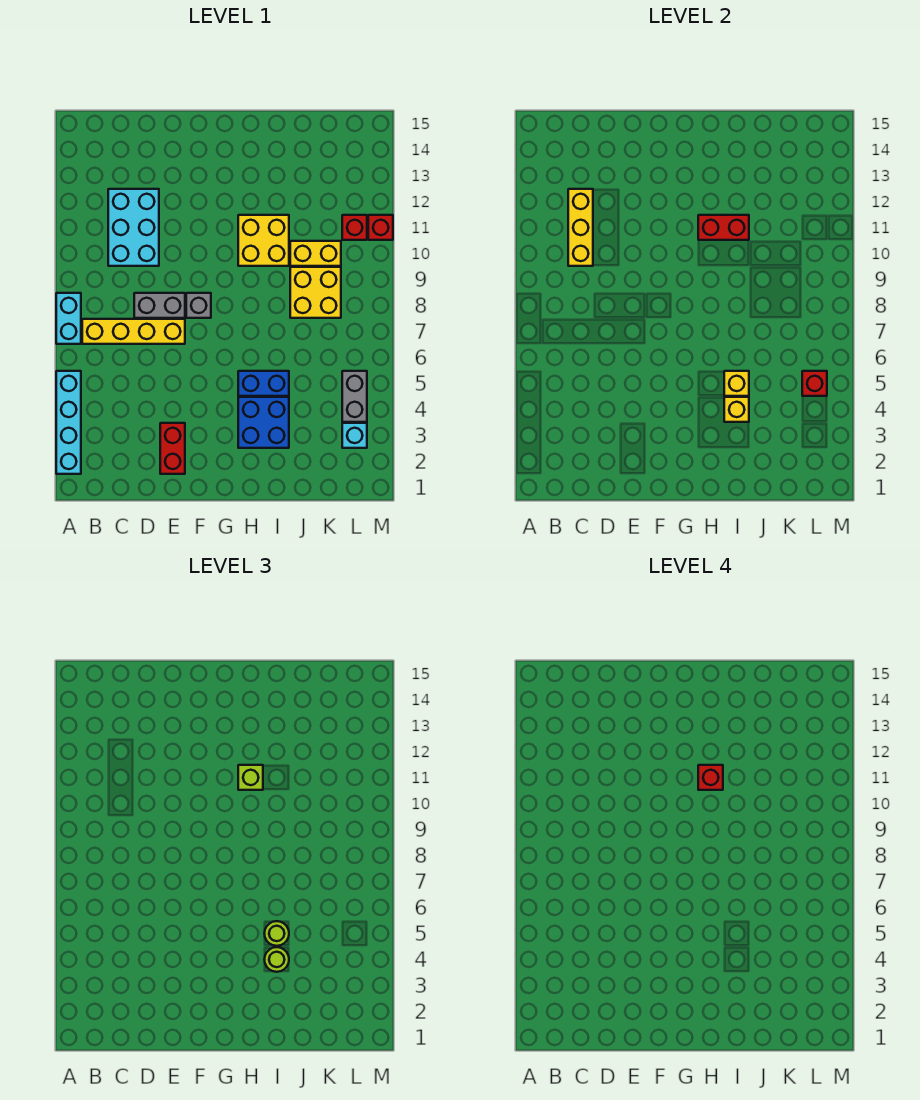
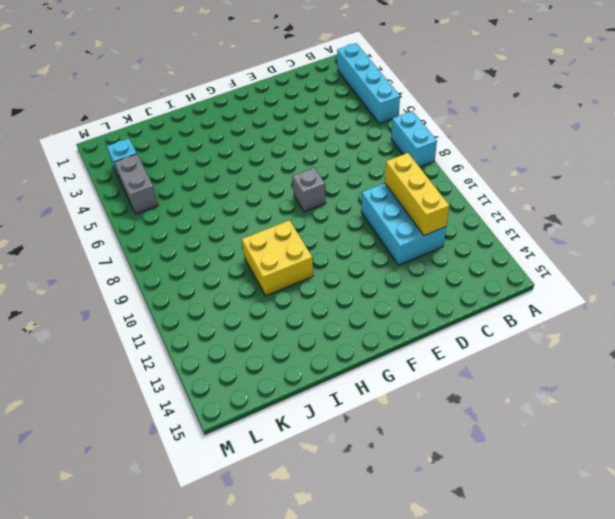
none -> yellow brick B7:E7 level 1
none -> grey brick D8:E8 level 1
none -> red brick E2:E3 level 1

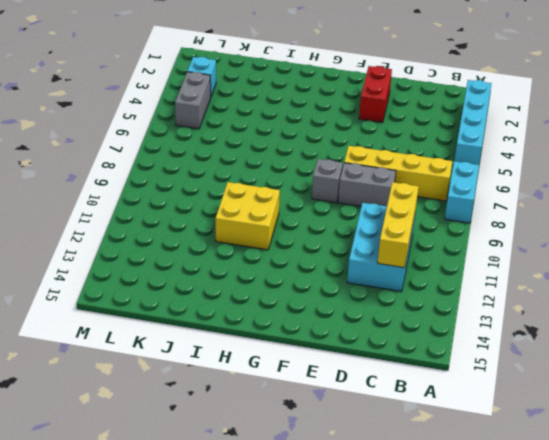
none -> blue brick H3:I4 level 1
none -> blue brick H5:I5 level 1
none -> yellow brick J8:K9 level 1

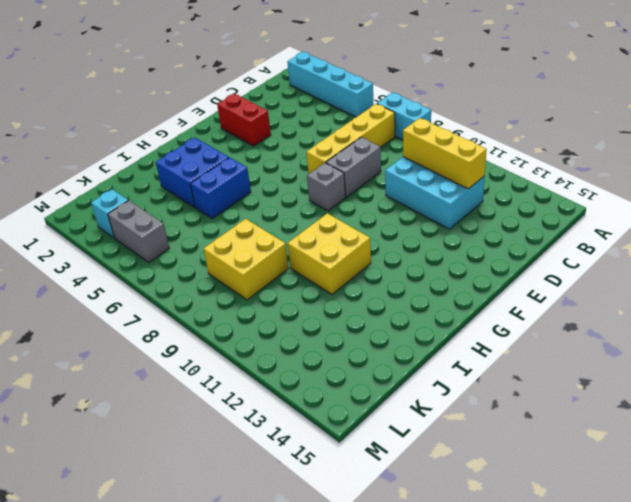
none -> yellow brick J10:K10 level 1
none -> red brick L11 level 1
none -> red brick M11 level 1

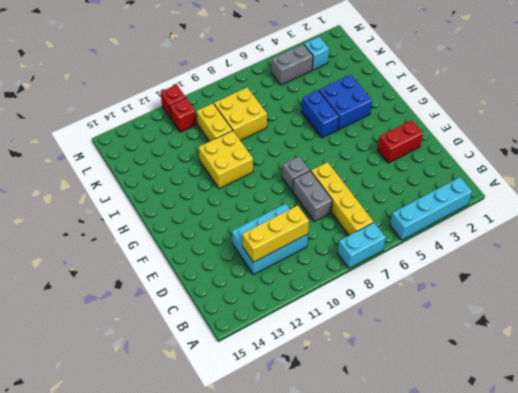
none -> red brick H11:I11 level 2
none -> yellow brick I4 level 2
none -> yellow brick I5 level 2

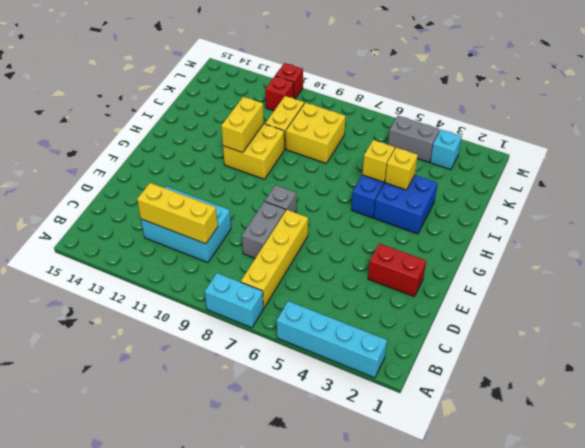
yellow brick H11:I11 level 2 -> red brick H11:I11 level 2
none -> red brick L5 level 2
none -> lime brick H11 level 3
none -> lime round brick I4 level 3

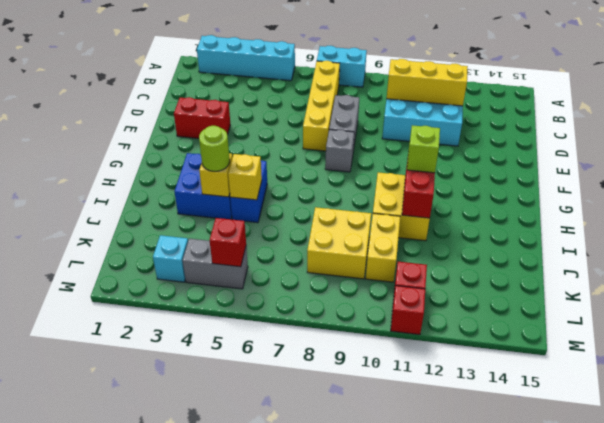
none -> lime round brick I5 level 3
none -> red brick H11 level 4

